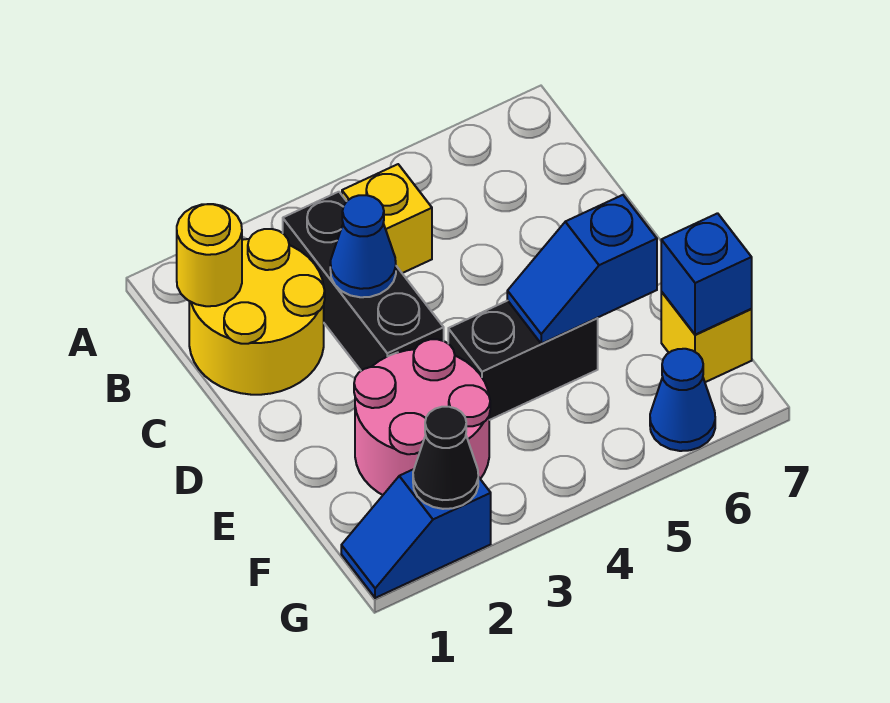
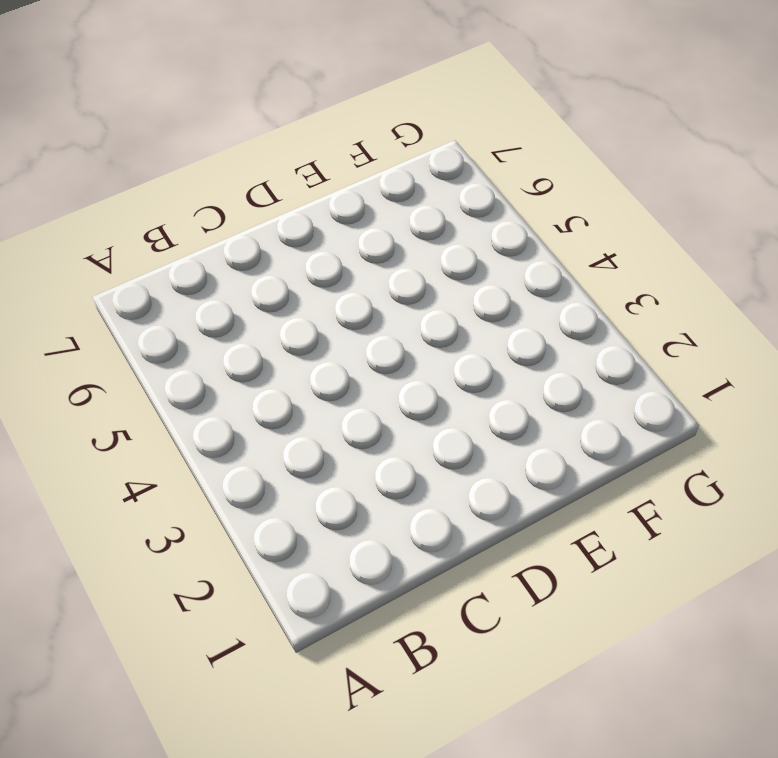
none -> yellow round brick B1:C2 level 1
none -> black brick B3:D3 level 1
none -> yellow brick B4 level 1

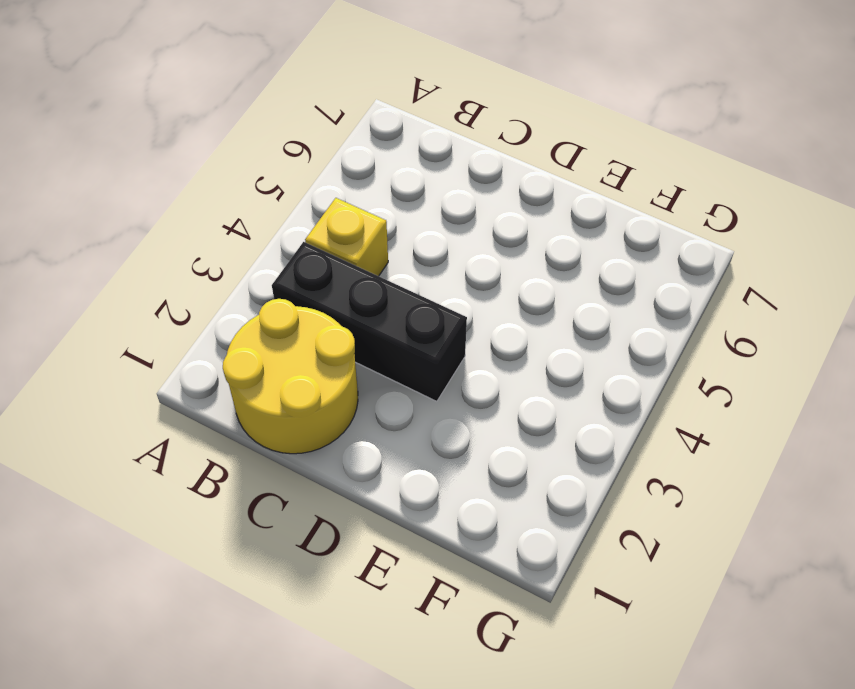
none -> pink round brick E2:F3 level 1
none -> black brick E4:E5 level 1
none -> yellow brick F7 level 1

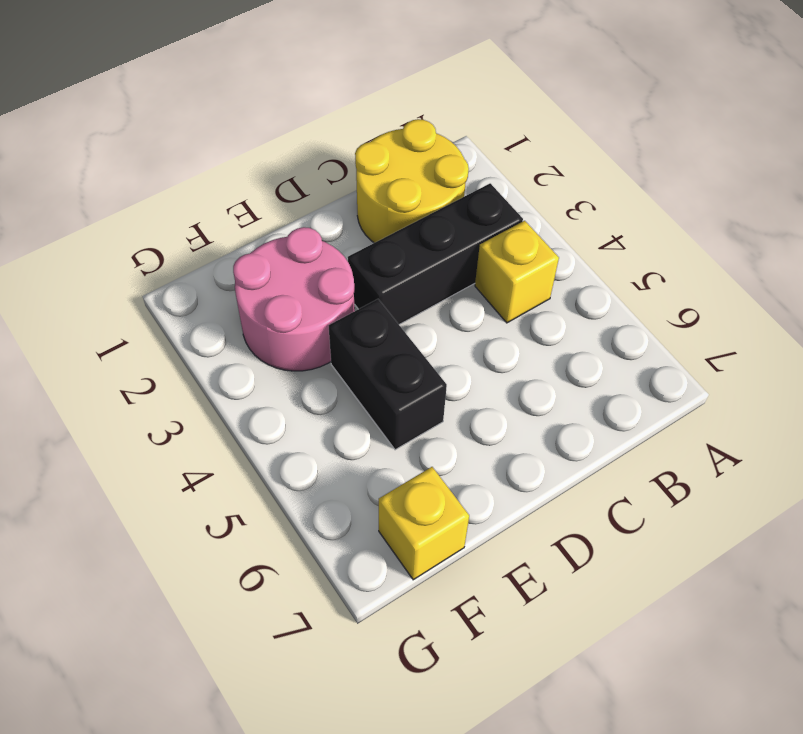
none -> blue slope G1:G2 level 1 top 2
none -> blue cone G6 level 1
none -> yellow round brick B1 level 2

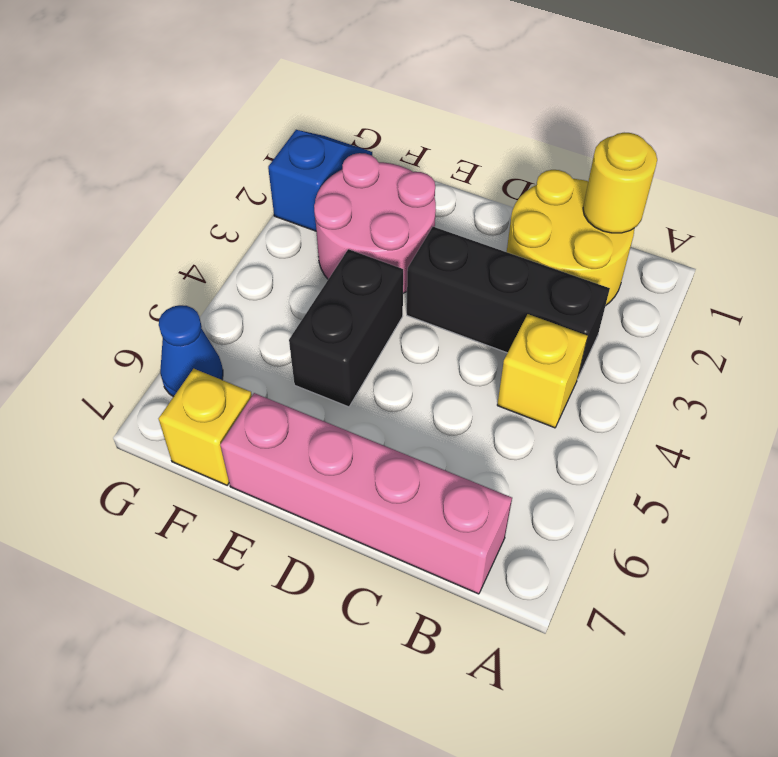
pink brick B7:E7 level 1 -> none
none -> blue cone C3 level 2
none -> blue slope E5:E6 level 2 top 6
none -> blue brick F7 level 2

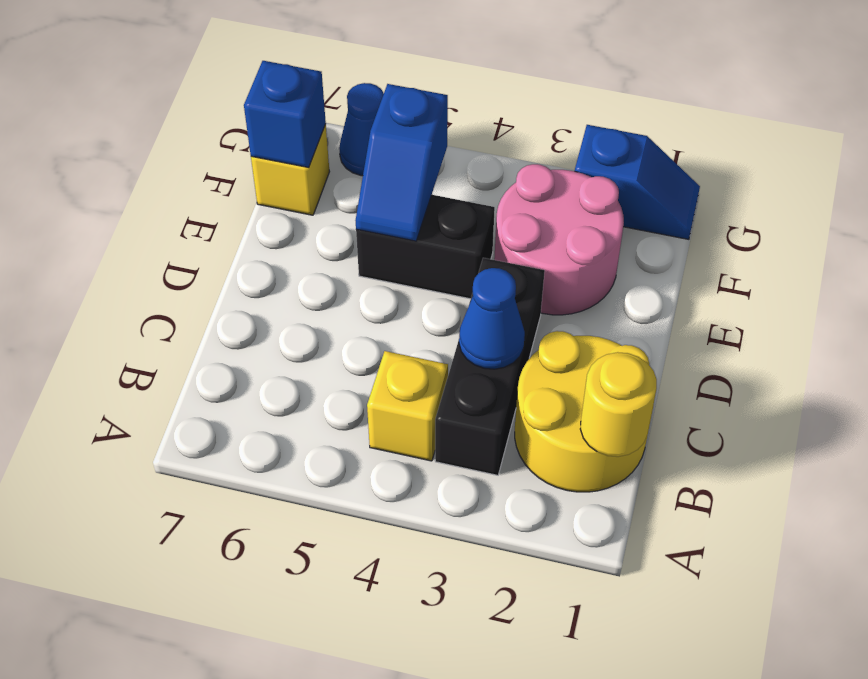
blue slope E5:F5 level 2 top F -> blue slope E5:E6 level 2 top 6
none -> black cone G2 level 2

